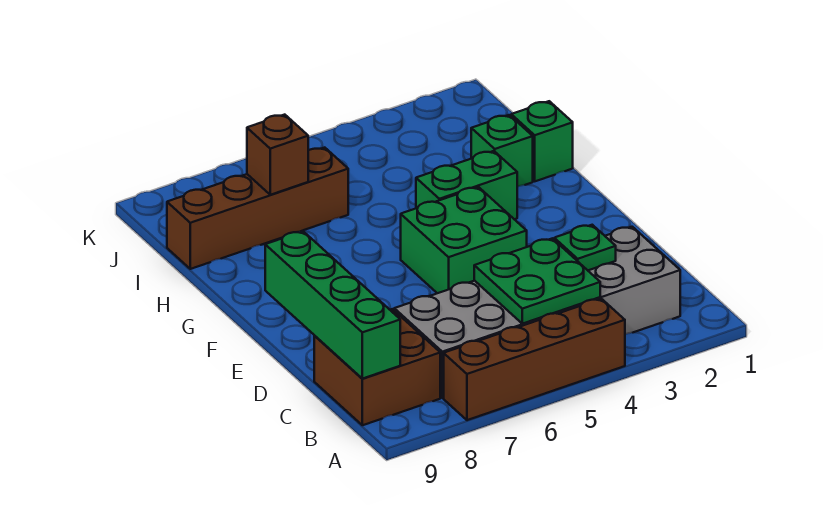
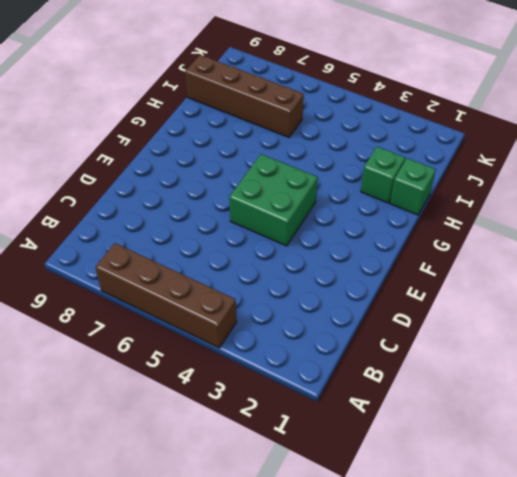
none -> grey brick B2:C7 level 1
none -> brown brick B8:C9 level 1
none -> green brick G3:G4 level 1

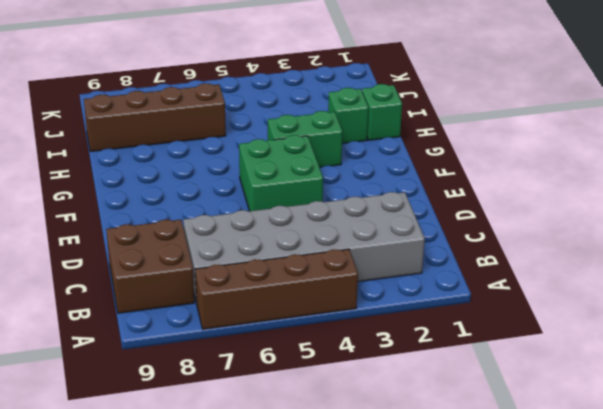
none -> green plate B4:C5 level 2
none -> green brick B9:E9 level 2
none -> green plate C3 level 2

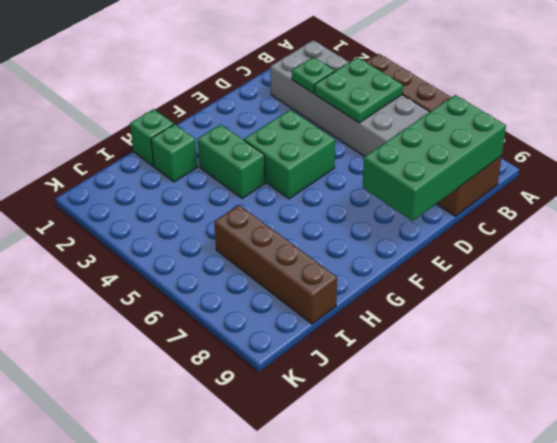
green brick B8:E9 level 2 -> green brick B9:E9 level 2
none -> brown brick I7 level 2

